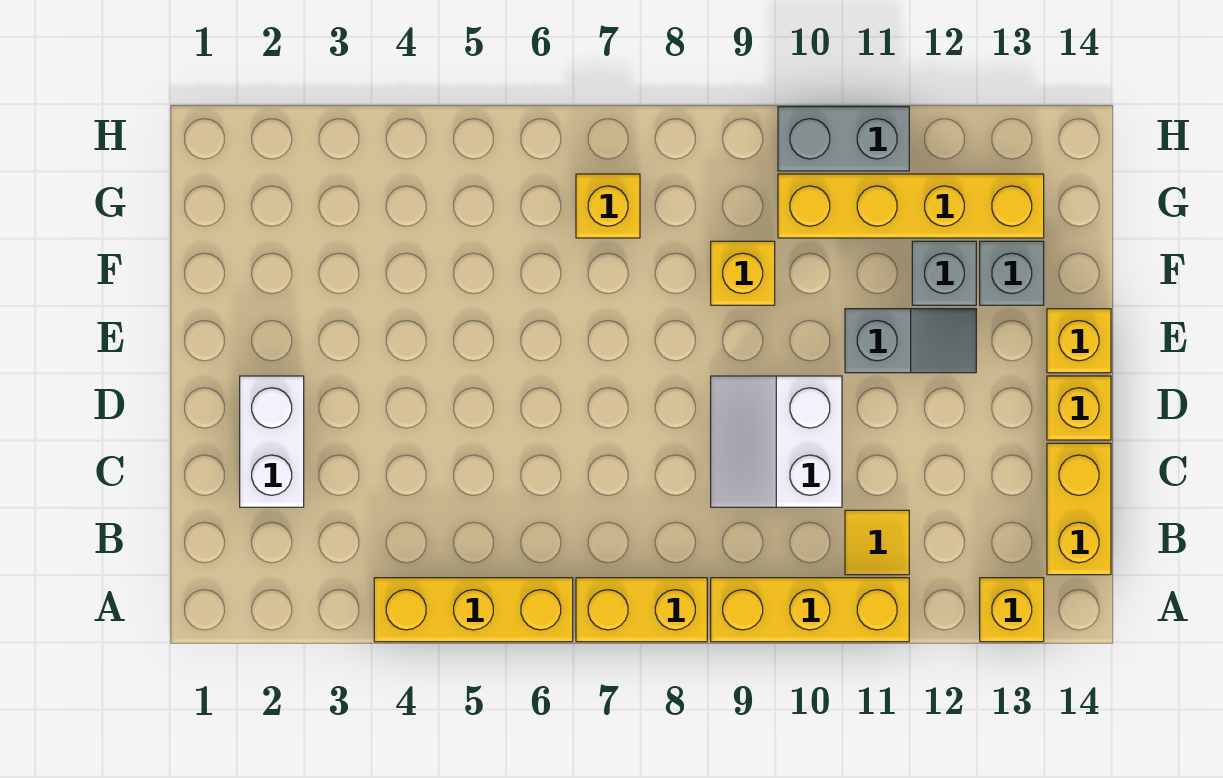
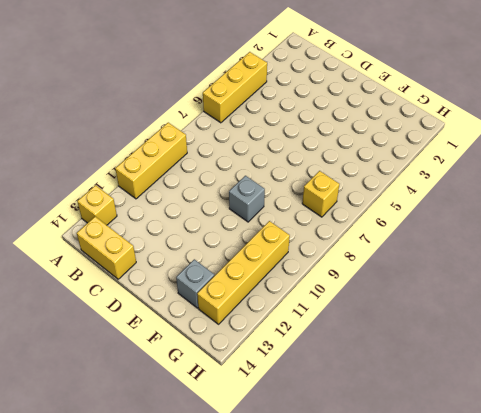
grey brick E9 level 1 -> grey brick F12 level 1
none -> yellow brick A7:A8 level 1
none -> yellow tile B11 level 1
none -> white brick C2:D2 level 1

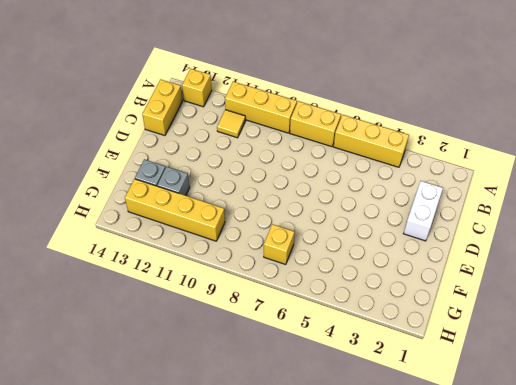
none -> white slope C9:D10 level 1 top 10
none -> yellow brick D14 level 1
none -> grey slope E11:E12 level 1 top 11

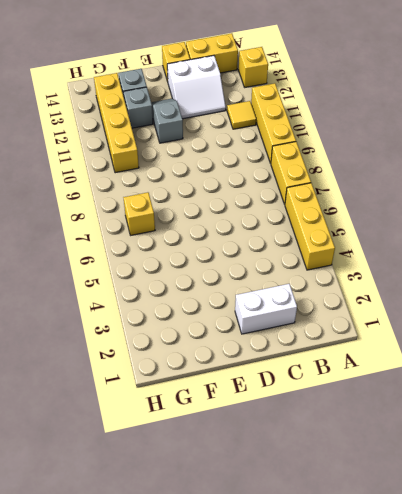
white slope C12:D13 level 1 top 13 -> white slope C9:D10 level 1 top 10
none -> yellow brick E14 level 1
none -> yellow brick F9 level 1
none -> grey brick H10:H11 level 1

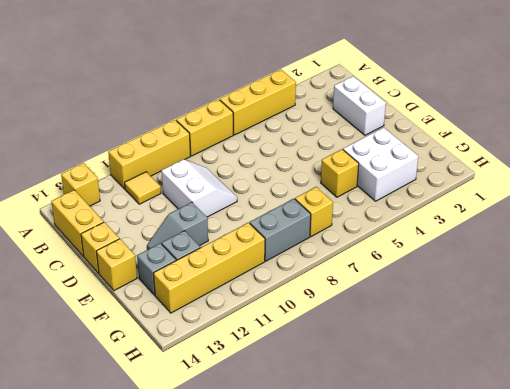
white brick F3:G4 level 1 -> none
yellow brick F5 level 1 -> yellow brick F9 level 1
grey brick G8:G9 level 1 -> grey brick H10:H11 level 1

